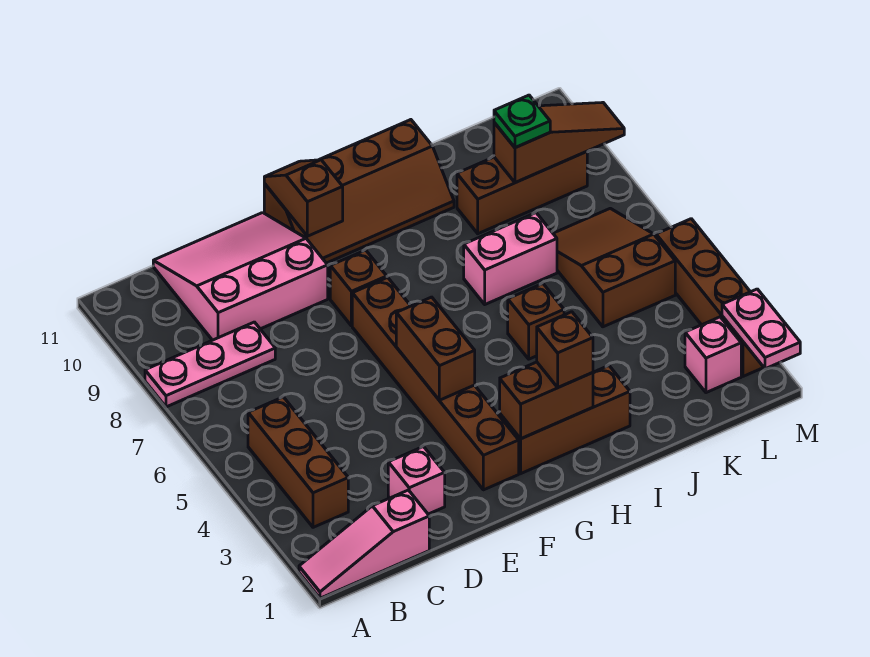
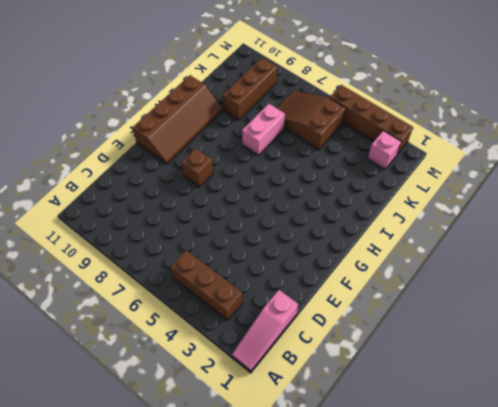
none -> pink plate A8:C8 level 1
none -> pink slope C9:E11 level 1 top 9
none -> pink brick D2 level 1

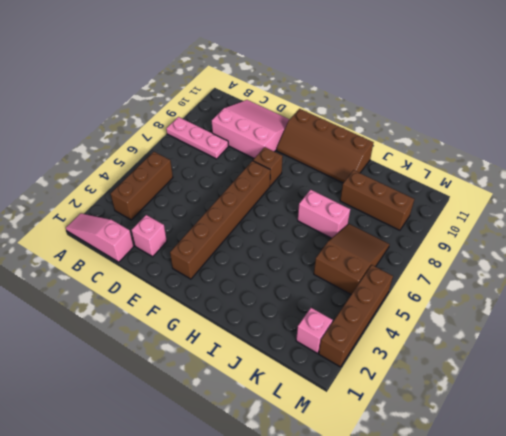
none -> brown brick G2:I2 level 1
none -> brown brick I5 level 1
none -> brown brick F4:F5 level 2

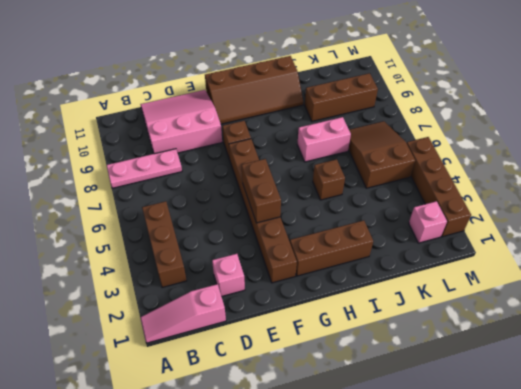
none -> brown slope F10:F11 level 2 top 10
none -> brown brick G2:H2 level 2
none -> brown slope K9:M9 level 2 top K

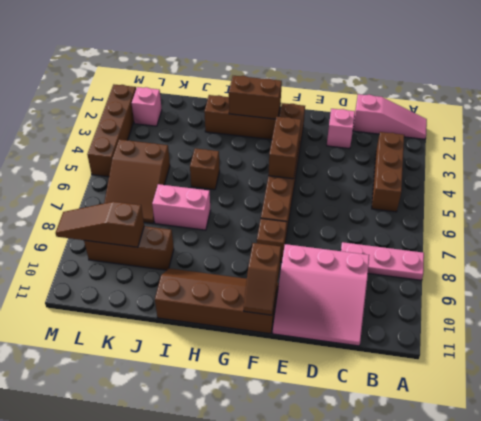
none -> pink plate M1:M2 level 2
none -> brown brick H2 level 3
none -> green plate K9 level 3

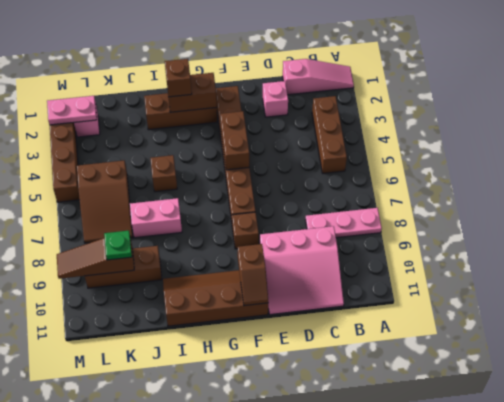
pink plate L2:M2 level 2 -> pink plate M1:M2 level 2

